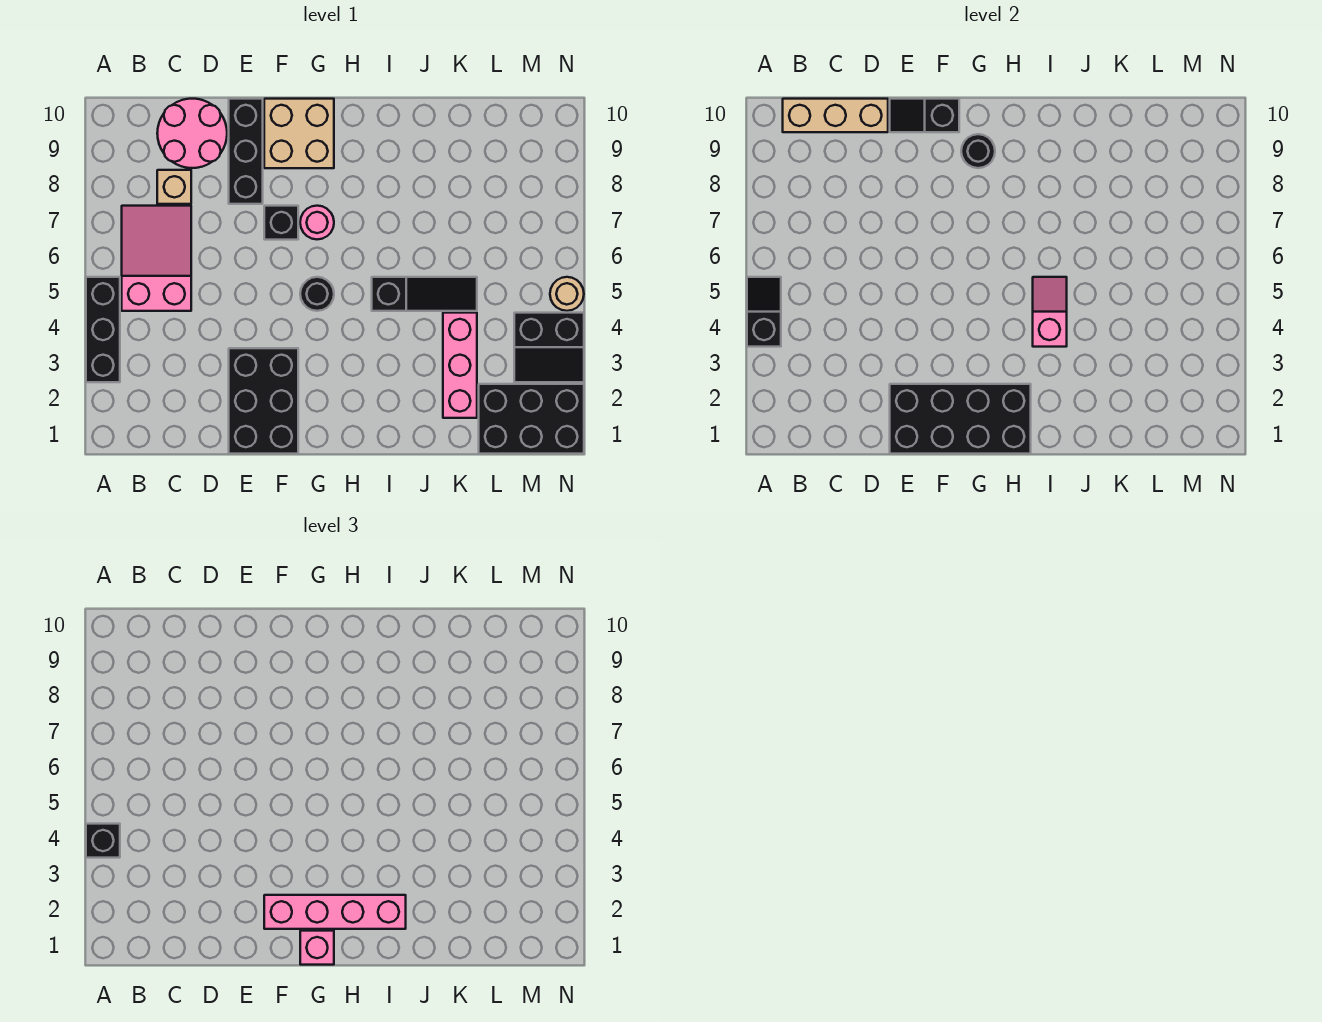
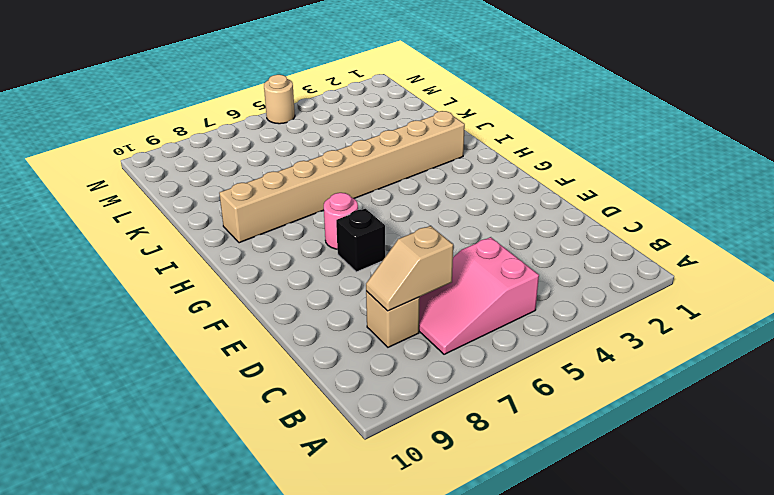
tan slope C7:C8 level 2 top 7 -> none
tan brick I2:I9 level 1 -> black slope I5:K5 level 1 top I
none -> black brick A3:A5 level 1
none -> pink round brick C9:D10 level 1
none -> black brick E1:F3 level 1

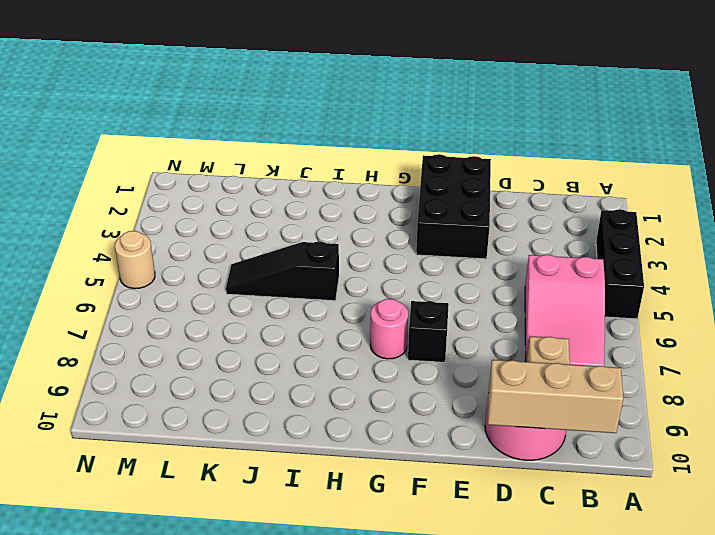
none -> black brick E8:E10 level 1
none -> tan brick F9:G10 level 1
none -> black round brick G5 level 1

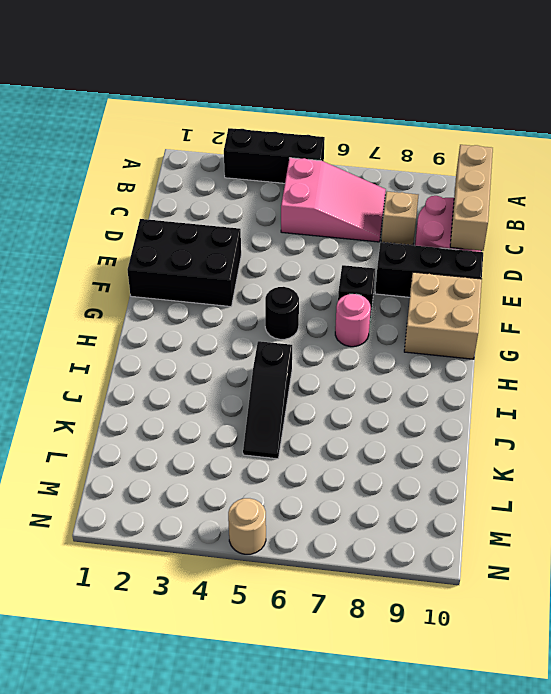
none -> pink brick K2:K4 level 1
none -> black brick L1:N2 level 1
none -> black slope M3:N4 level 1 top 4

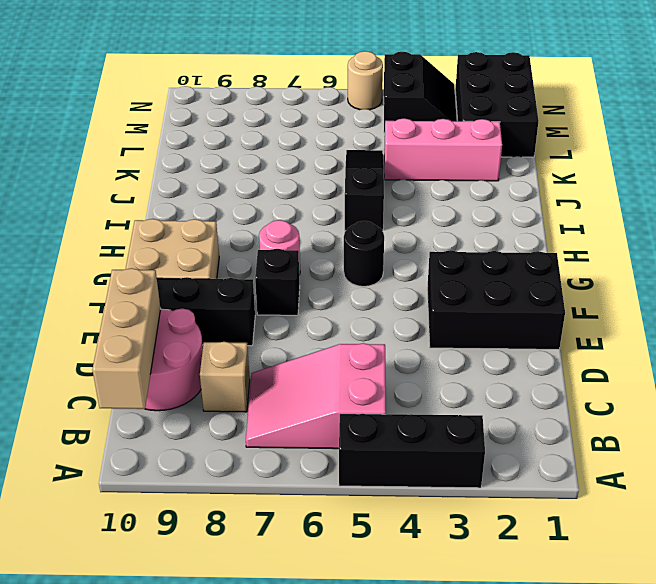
none -> black slope A4:A5 level 2 top 4
none -> black brick E1:H2 level 2
none -> black slope E10:F10 level 2 top F

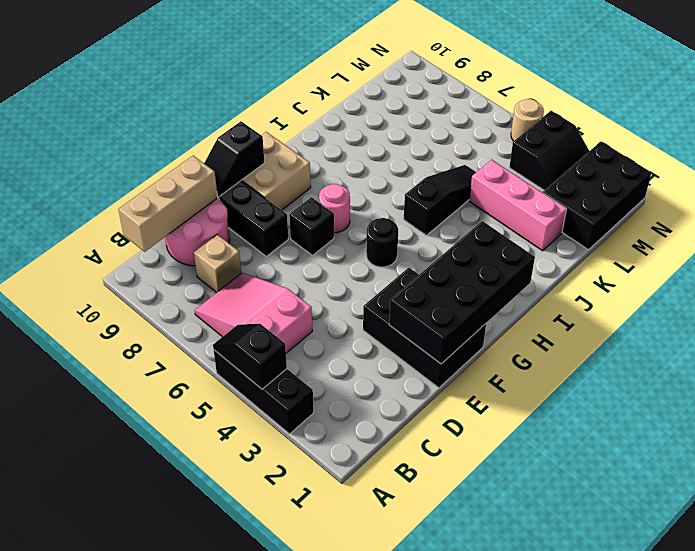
none -> black round brick G9 level 2
none -> pink slope I4:I5 level 2 top 4
none -> black brick A4 level 3

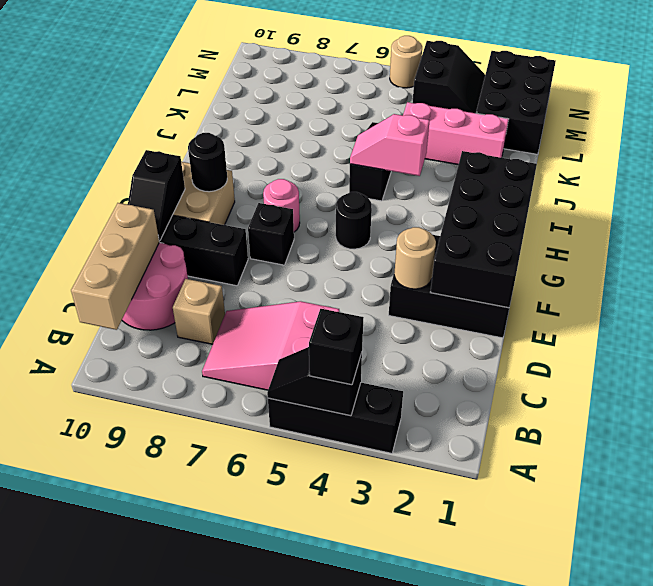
tan round brick E3 level 2 -> none
none -> pink brick F2:I2 level 3
none -> pink brick G1 level 3

